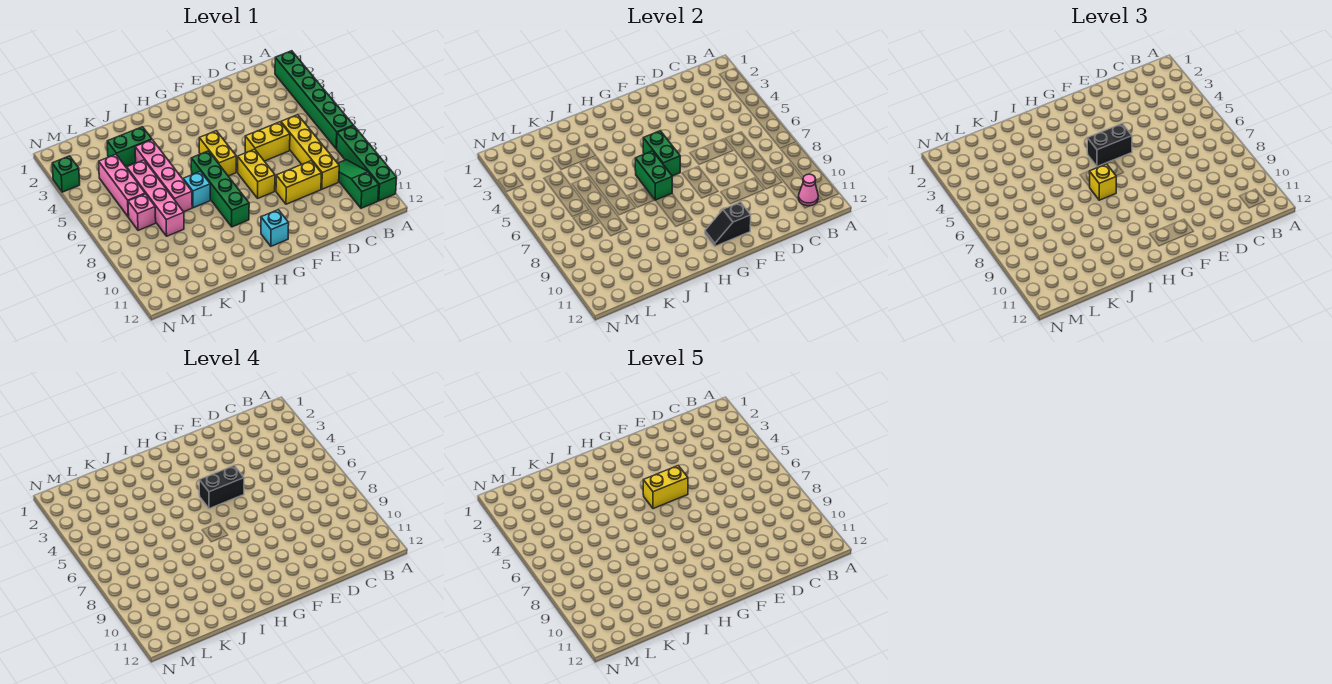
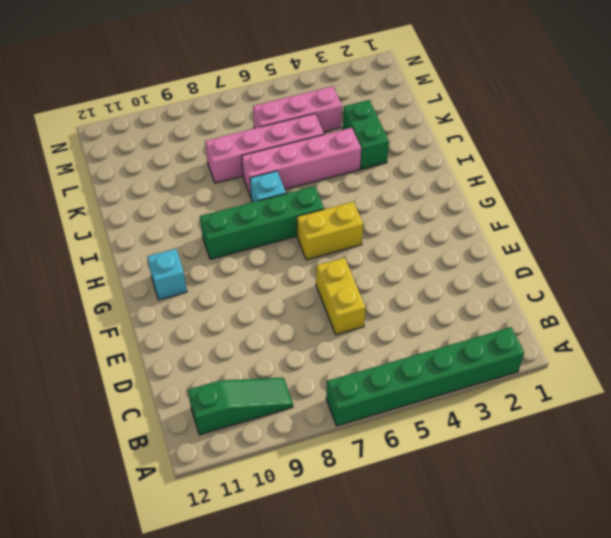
none -> green brick A8:A11 level 1
none -> yellow brick C6:C9 level 1
none -> yellow brick D9:E9 level 1

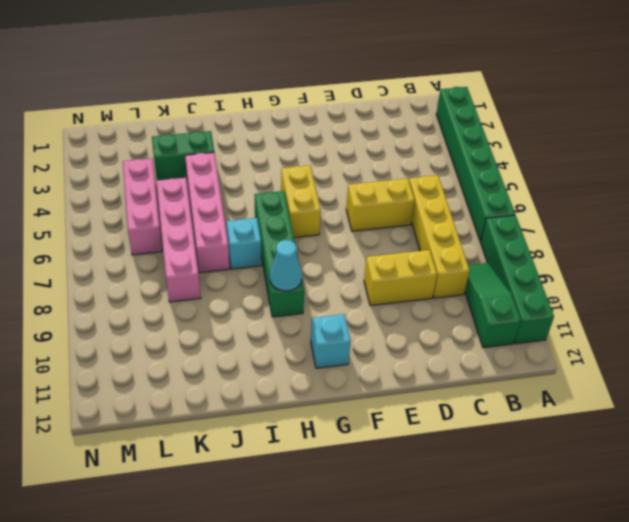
cyan cone H9 level 2 -> none
none -> yellow brick F7:F8 level 1
none -> pink brick L7 level 1
none -> green brick N3 level 1

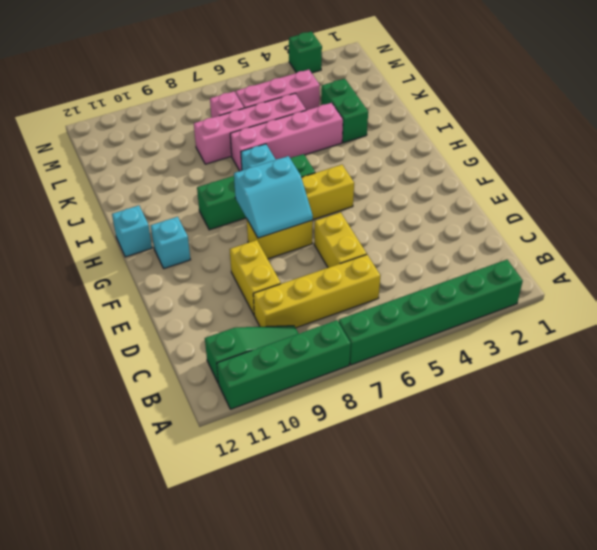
cyan slope F7:G8 level 2 top G -> none
cyan brick H12 level 1 -> none
none -> pink cone B11 level 2
none -> black slope F11:G11 level 2 top F
none -> green brick G5:G6 level 2

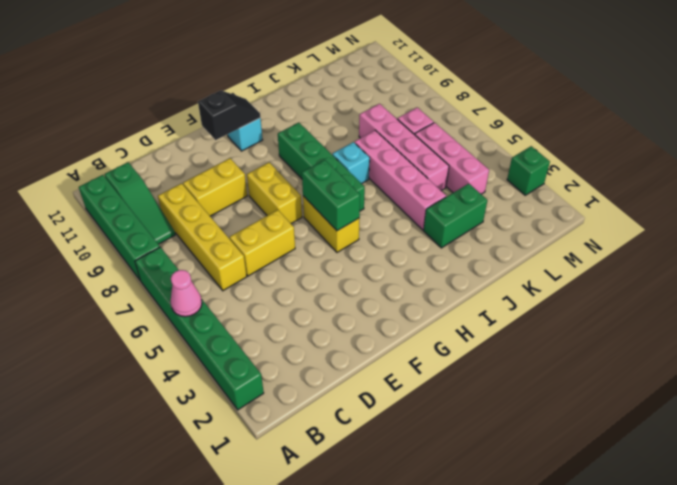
pink cone A5 level 2 -> pink cone B11 level 2
none -> green brick H6:H7 level 2
none -> black brick F5:G5 level 3
none -> yellow brick H7 level 3

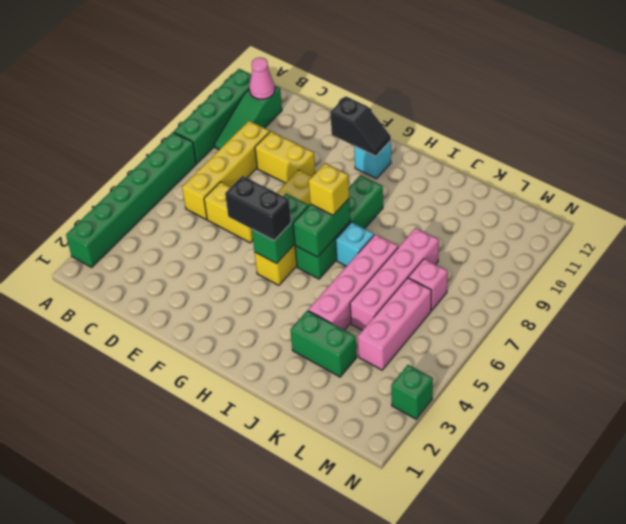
none -> black brick F5:G5 level 4
none -> yellow brick F5:G5 level 5

